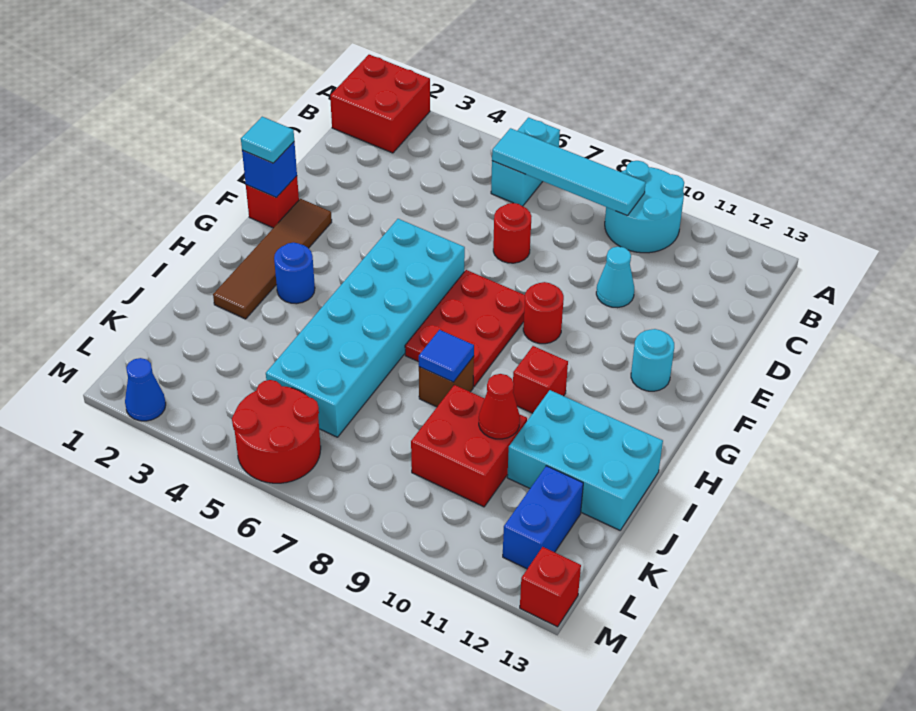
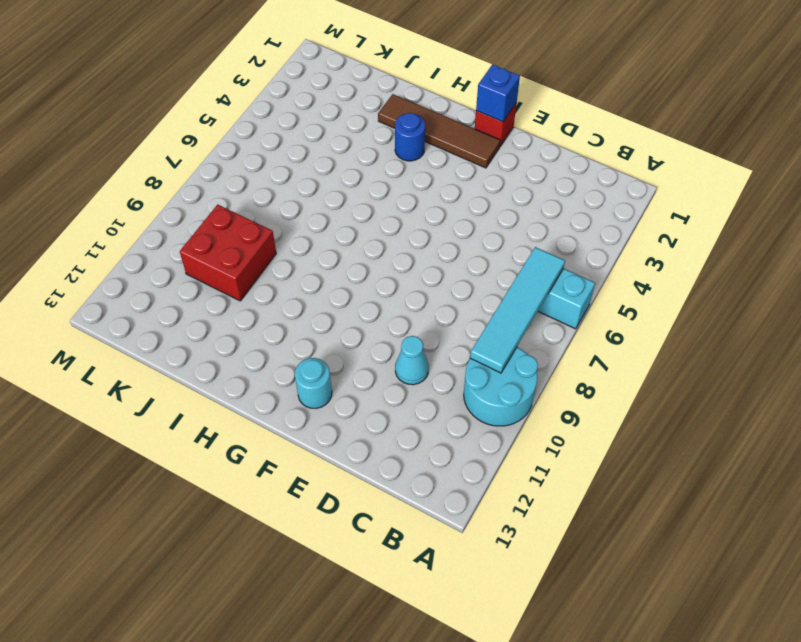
none -> red brick A1:B2 level 1
none -> red round brick D7 level 1
none -> cyan brick F5:K6 level 1

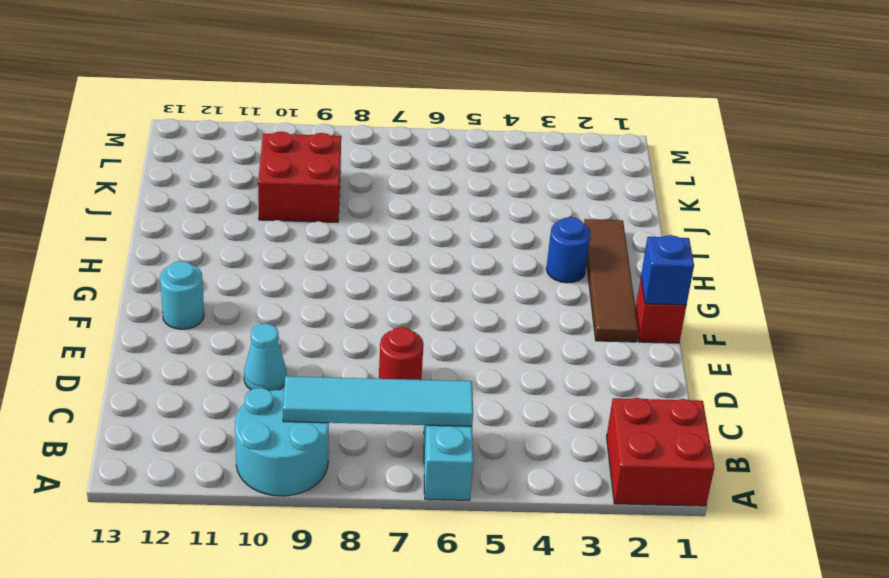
none -> cyan brick F5:K6 level 1
none -> red plate F7:H8 level 1
none -> red round brick F9 level 1

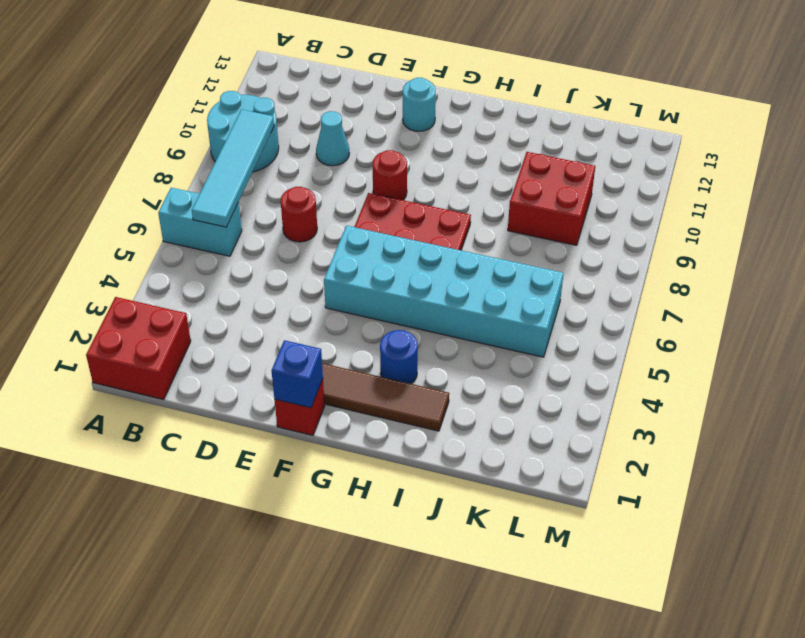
none -> red brick H10 level 1
none -> brown brick I8 level 1
none -> cyan brick I11:J13 level 1

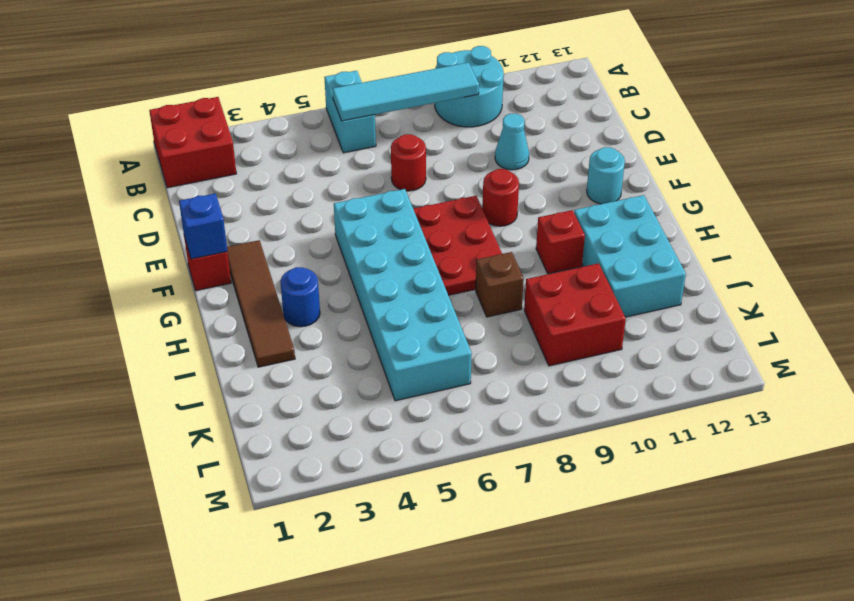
cyan brick H11:J12 level 1 -> cyan brick I11:J13 level 1
none -> blue brick K12:L12 level 1
none -> red round brick L5:M6 level 1
none -> blue cone M2 level 1

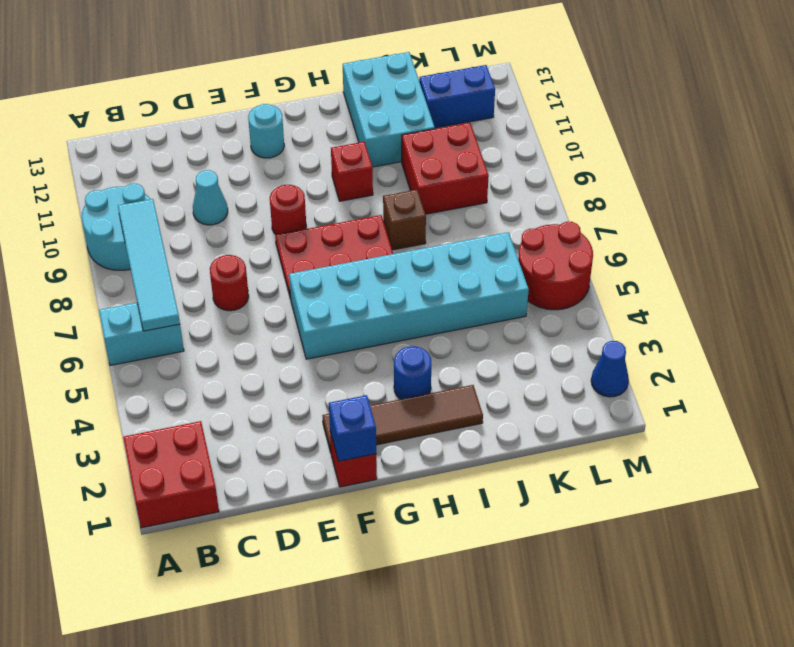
none -> red brick M13 level 1
none -> blue tile I8 level 2
none -> red cone J10 level 2

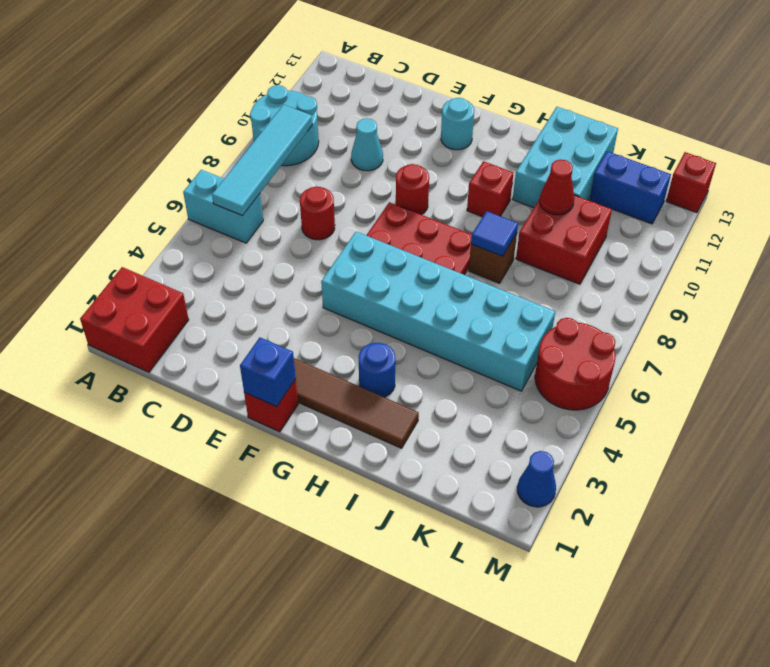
none -> cyan tile F1 level 3

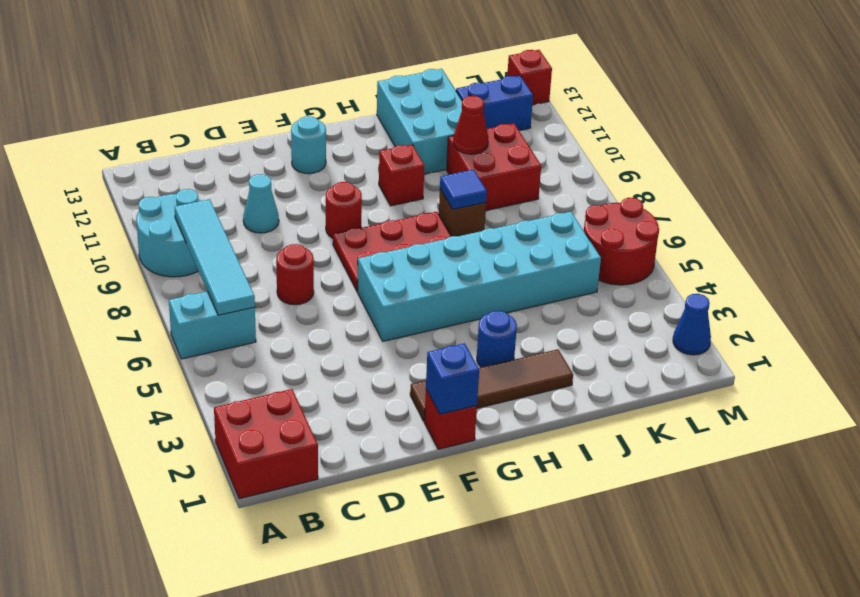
none -> cyan tile F1 level 3

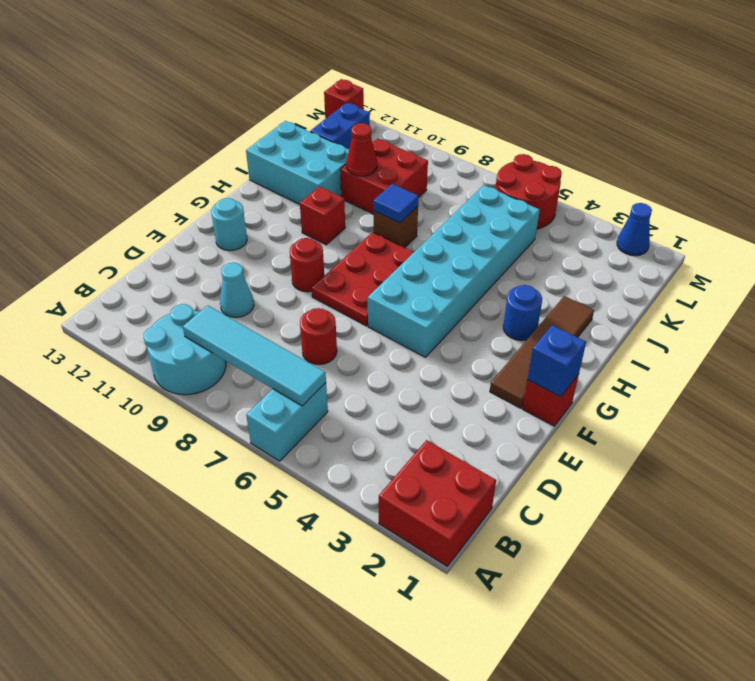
none -> cyan tile F1 level 3

